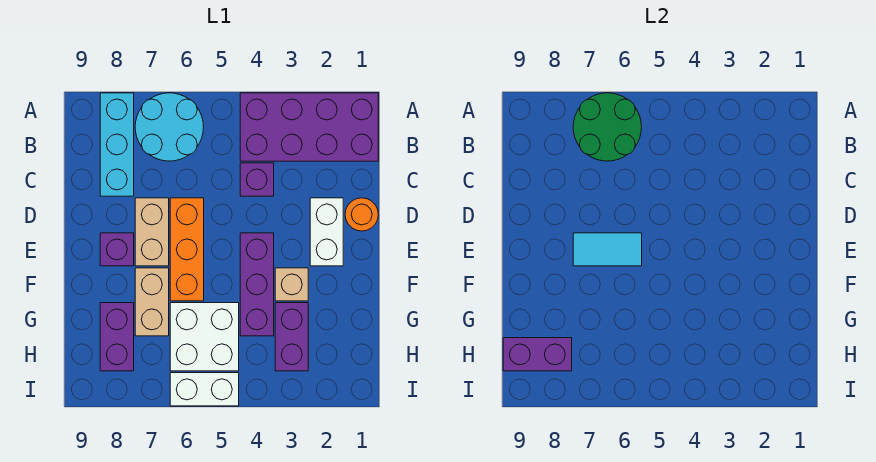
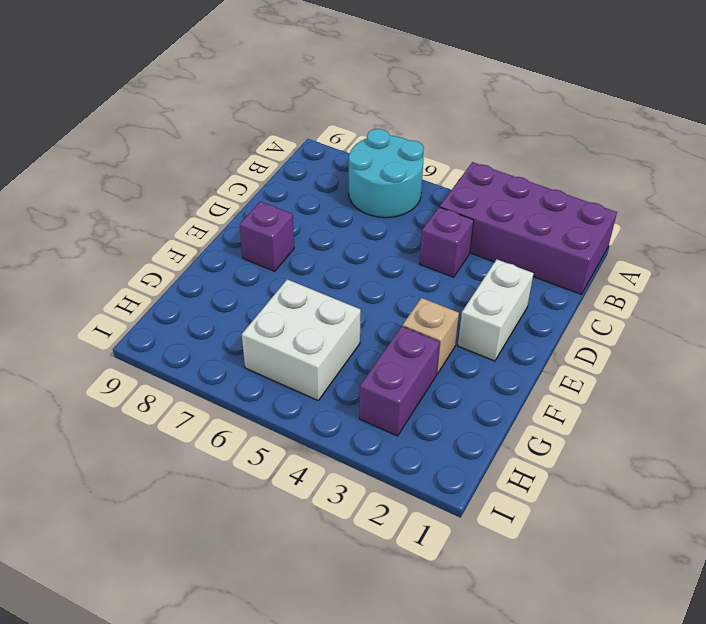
none -> cyan brick A8:C8 level 1
none -> orange round brick D1 level 1
none -> orange brick D6:F6 level 1

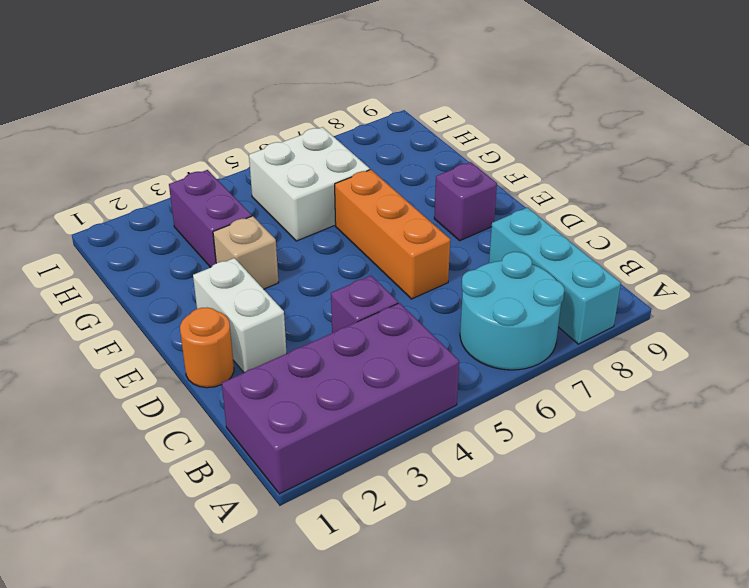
none -> tan brick D7:E7 level 1
none -> purple brick E4:G4 level 1
none -> tan brick F7:G7 level 1

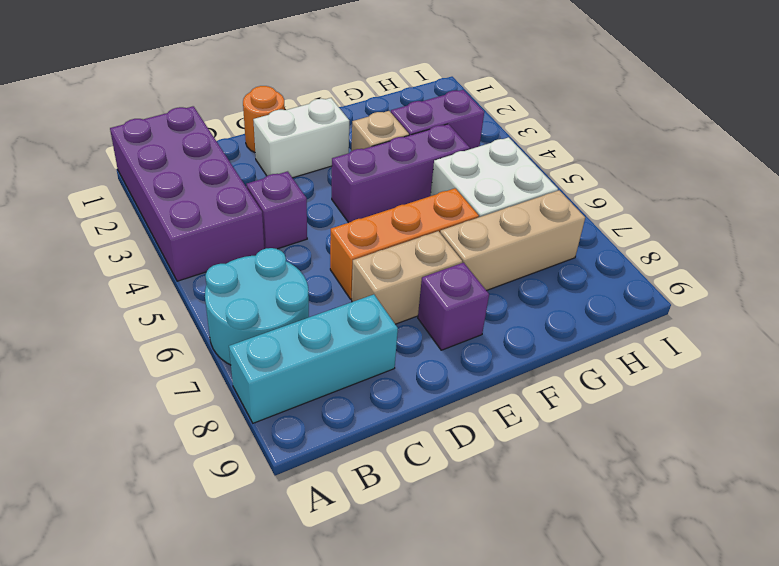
tan brick F7:H7 level 1 -> tan brick F7:G7 level 1
none -> purple brick G8:H8 level 1
none -> white brick I5:I6 level 1
none -> green round brick A6:B7 level 2

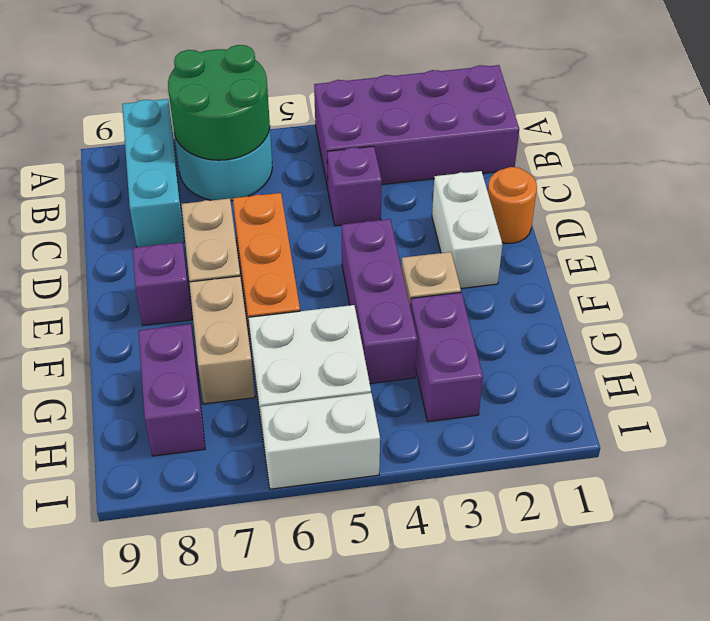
none -> cyan tile E6:E7 level 2
none -> purple brick H8:H9 level 2

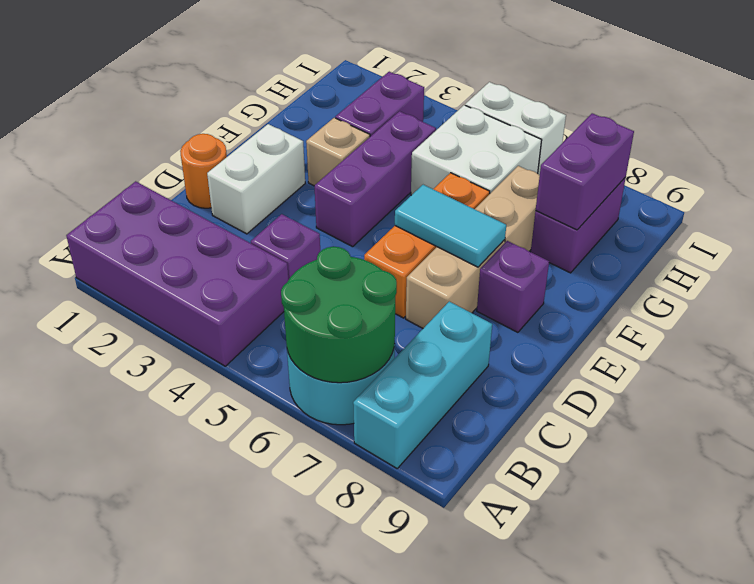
purple brick G8:H8 level 2 -> purple brick H8:H9 level 2

